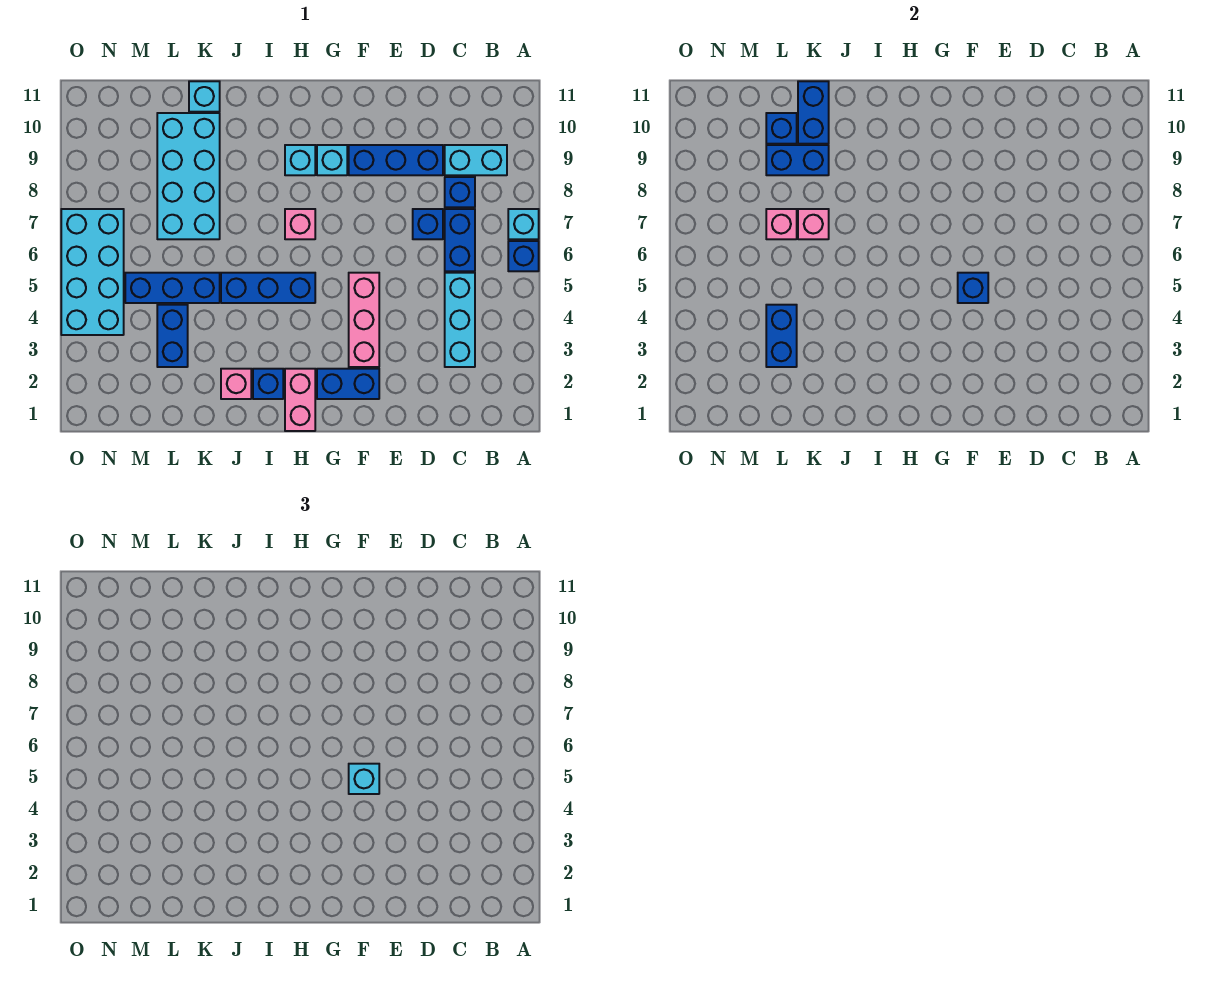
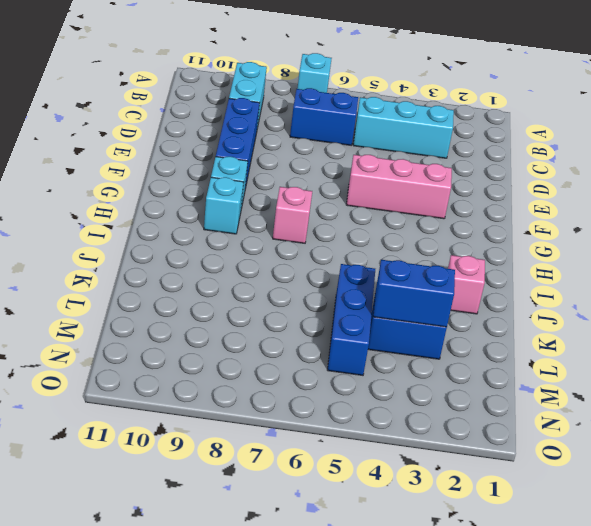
none -> blue brick A6 level 1
none -> blue brick C8 level 1
none -> blue brick D7 level 1
none -> blue brick F2:G2 level 1

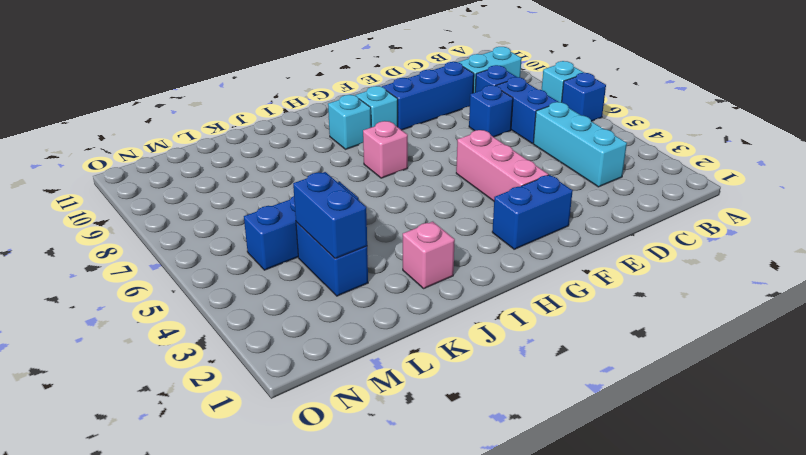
none -> pink brick H1:H2 level 1
none -> blue brick H5:J5 level 1
none -> blue brick I2 level 1
none -> cyan brick K7:L10 level 1

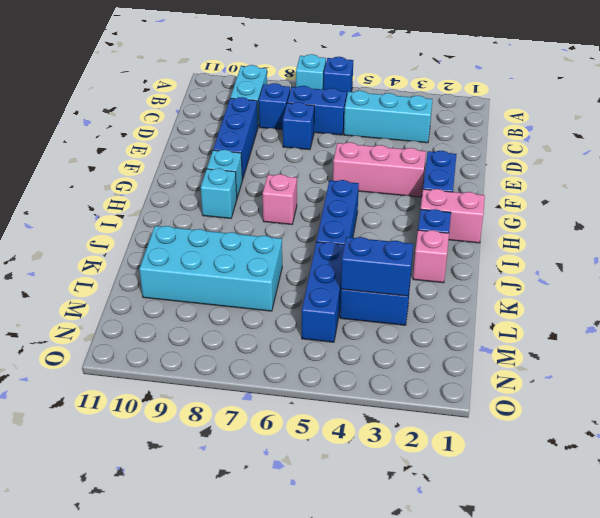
none -> cyan brick K11 level 1
none -> cyan brick N4:O7 level 1
none -> blue brick F5 level 2
none -> pink brick K7 level 2

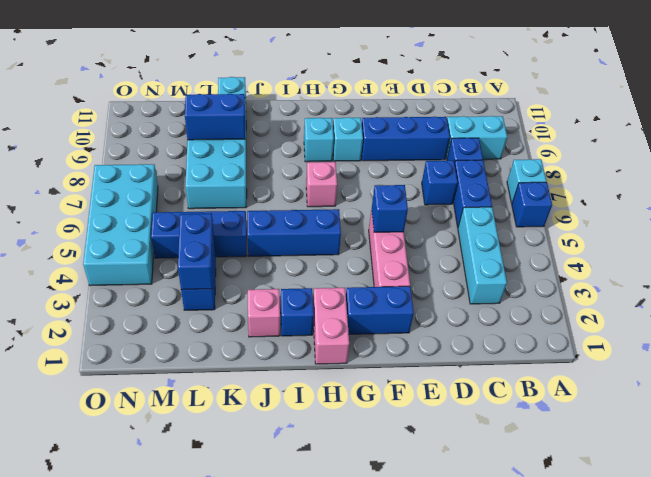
none -> pink brick K7 level 2
none -> blue brick K10:K11 level 2
none -> pink brick L7 level 2
none -> blue brick L10 level 2

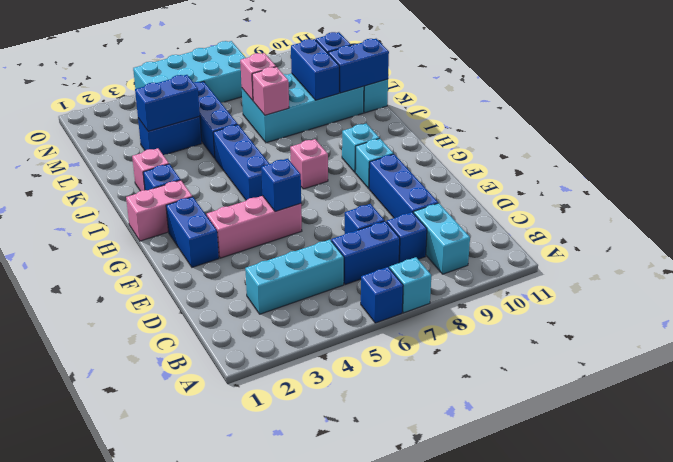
none -> cyan brick F5 level 3

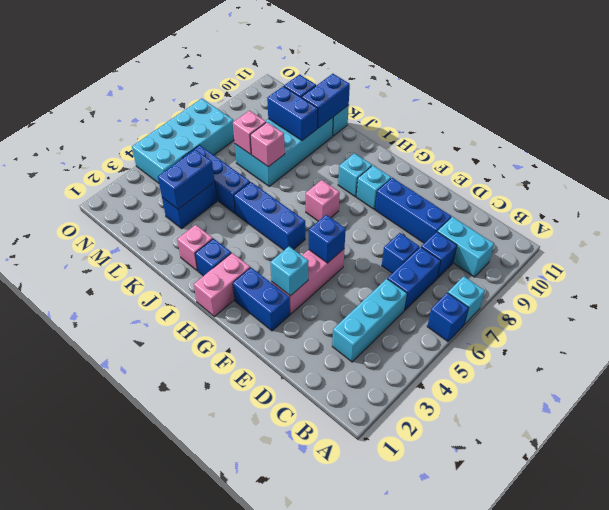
cyan brick F3 level 2 -> cyan brick F5 level 3

